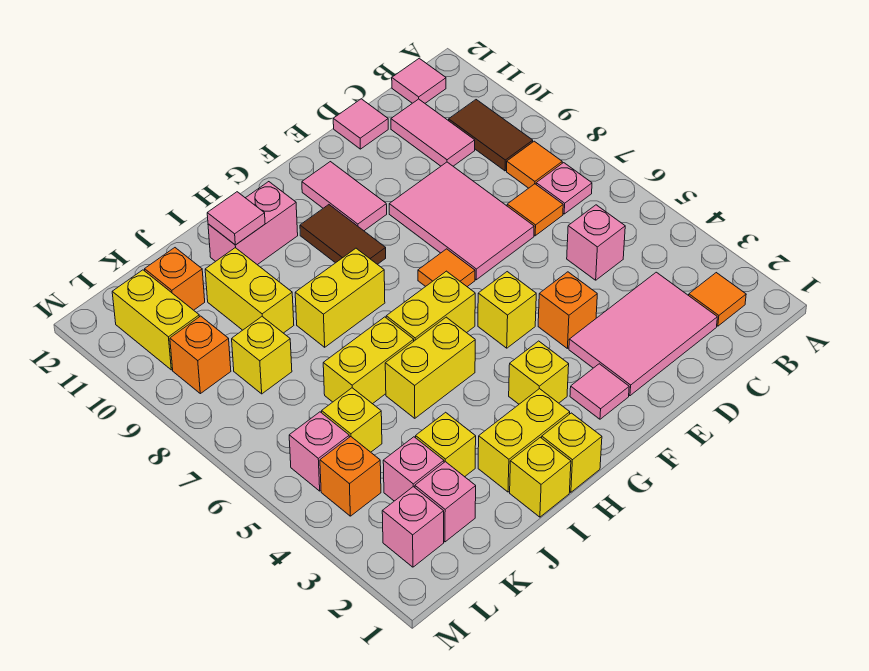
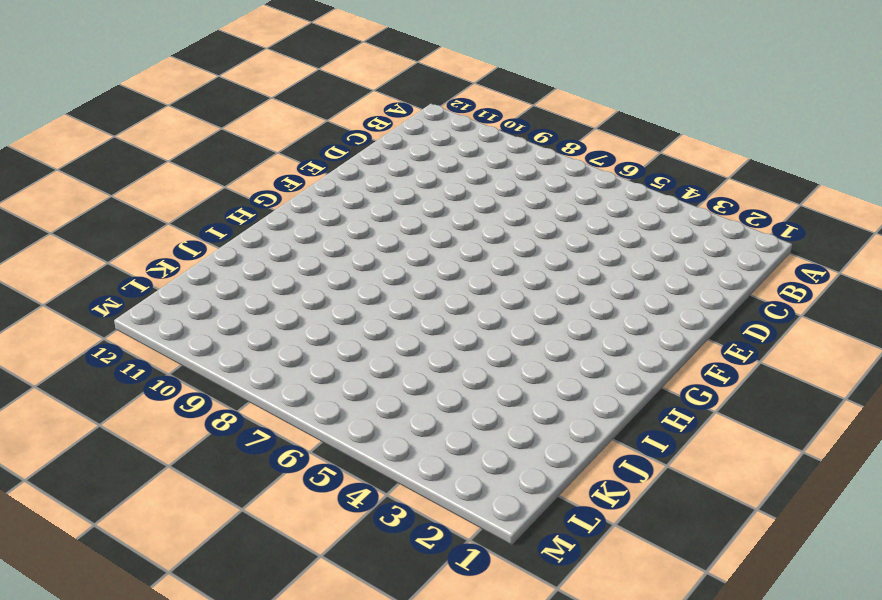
none -> orange tile B2 level 1
none -> pink plate B7 level 1
none -> orange tile B8 level 1
none -> brown tile B9:B10 level 1

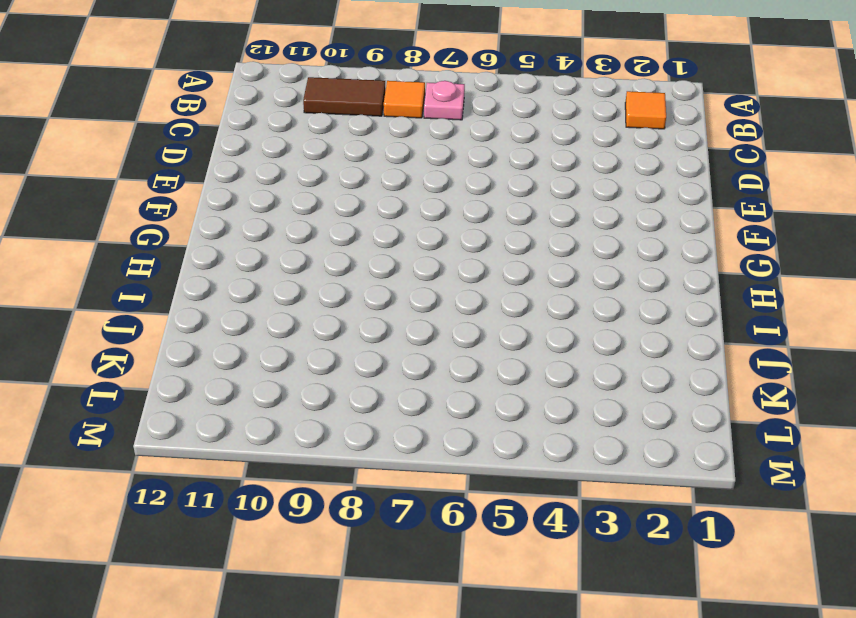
none -> pink tile B12 level 1
none -> pink tile C2:E3 level 1
none -> pink brick C5 level 1
none -> orange tile C7 level 1

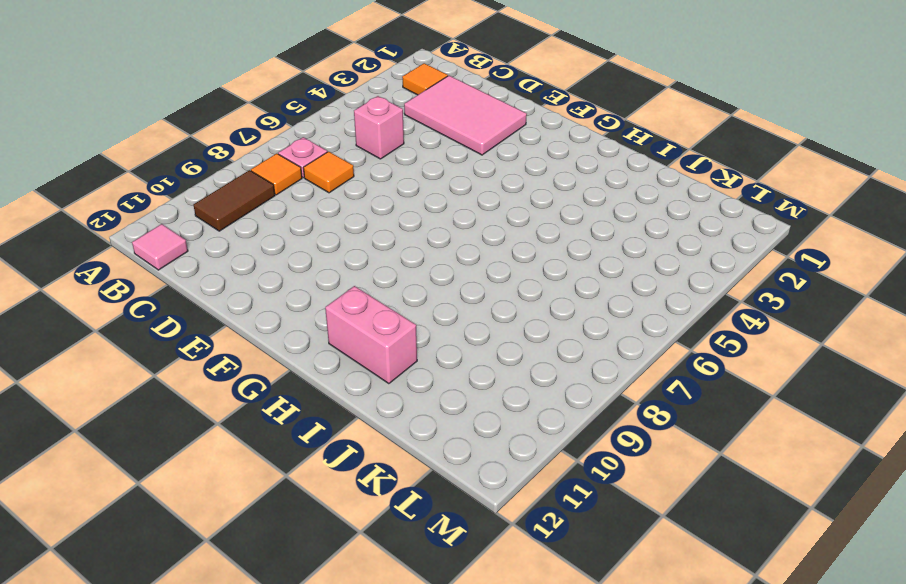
none -> pink tile C10:C11 level 1
none -> pink tile D7:E9 level 1
none -> pink tile D12 level 1
none -> orange brick E4 level 1

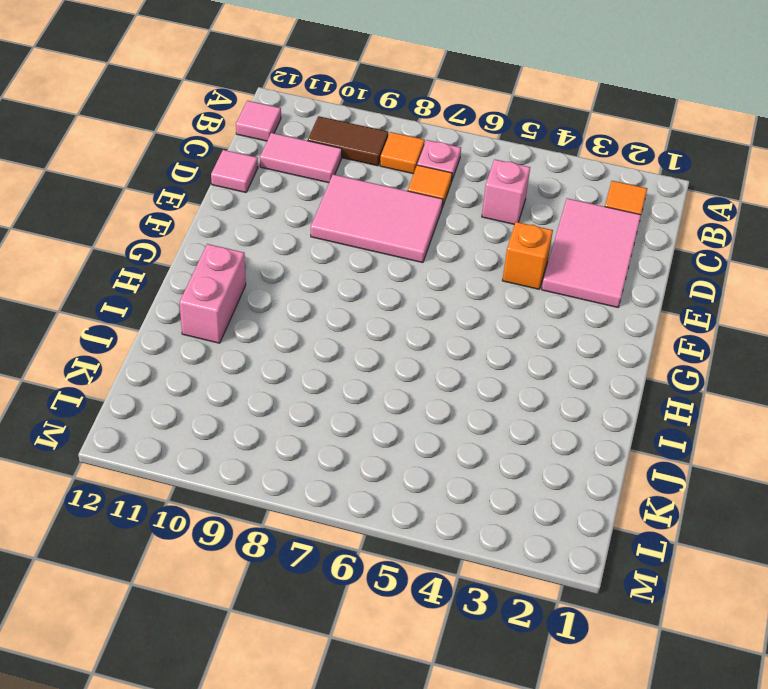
none -> pink tile F2 level 1
none -> yellow brick F5 level 1
none -> orange tile F7 level 1
none -> pink tile F10:F11 level 1

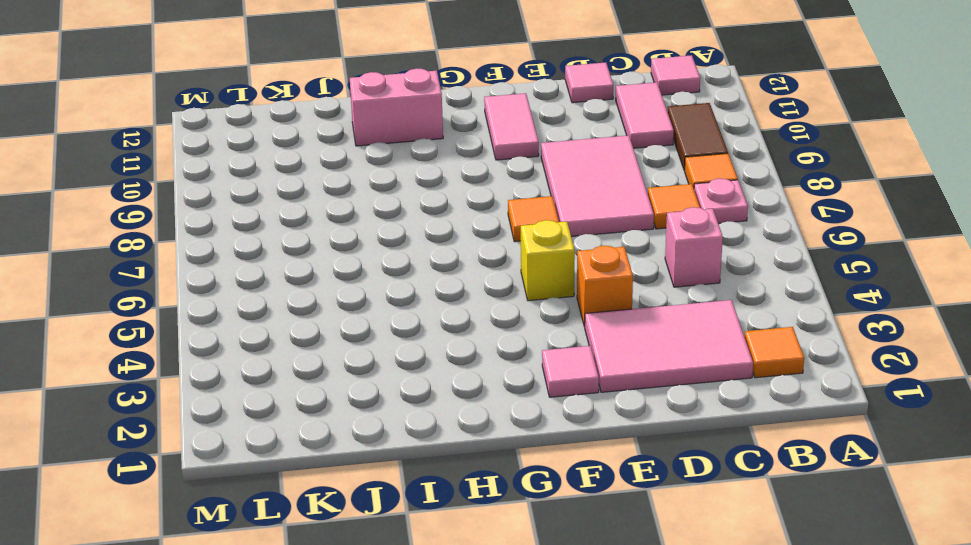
none -> yellow brick G3 level 1
none -> yellow brick G6:H6 level 1
none -> brown tile G9:G10 level 1
none -> yellow brick H1 level 1

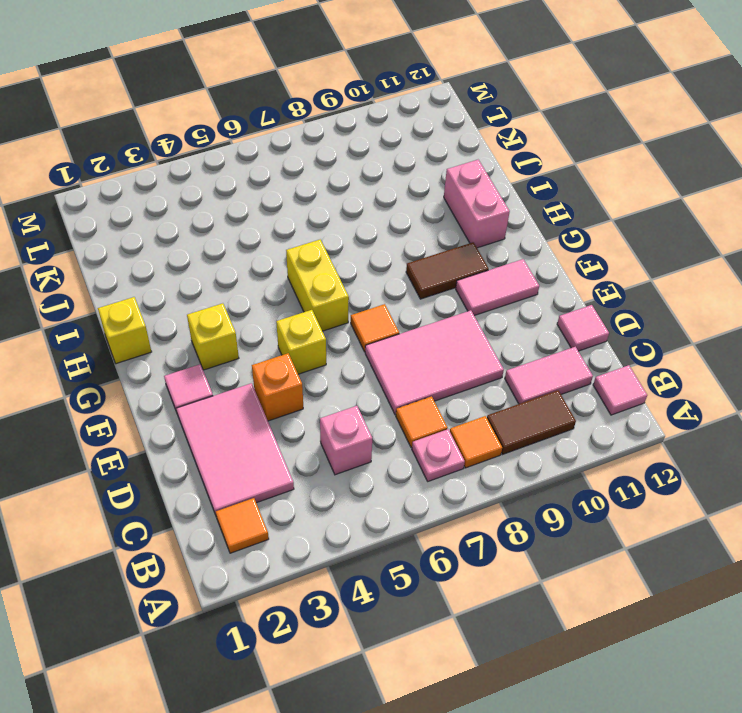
none -> yellow brick H2:I2 level 1
none -> yellow brick H5:I5 level 1
none -> yellow brick H8:I8 level 1
none -> yellow brick I1 level 1

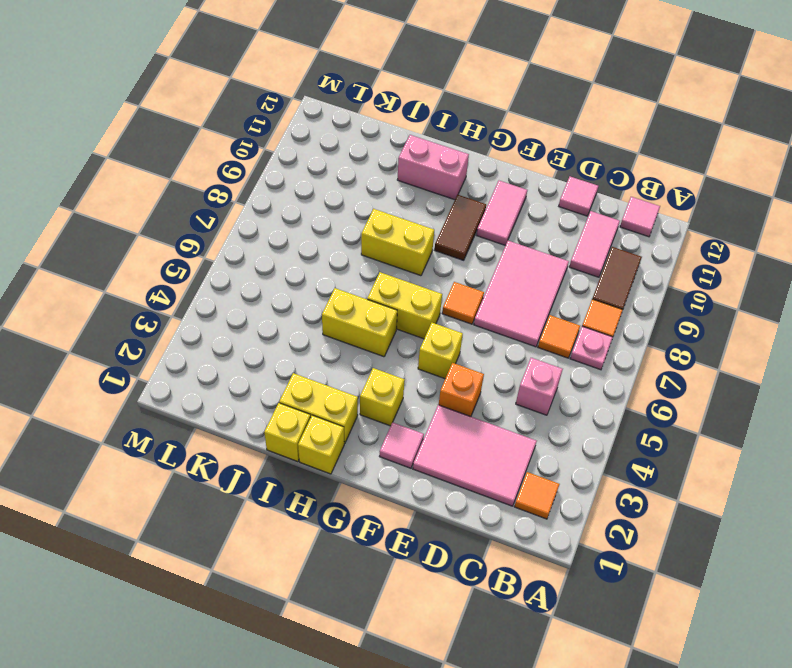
none -> yellow brick I6:J6 level 1
none -> yellow brick J3 level 1
none -> yellow brick J9:J10 level 1
none -> pink brick K2 level 1

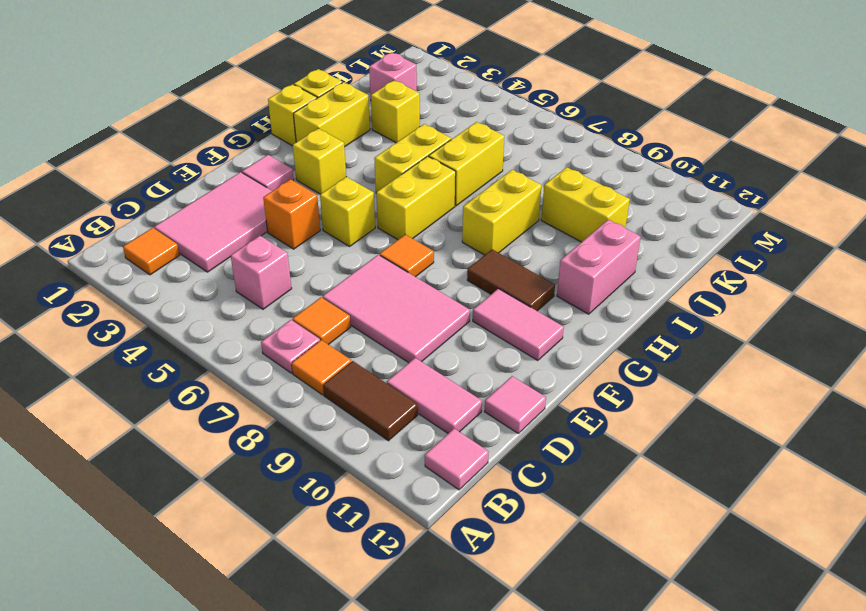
none -> pink brick K3 level 1
none -> yellow brick K5 level 1
none -> yellow brick K8 level 1
none -> orange brick K11 level 1

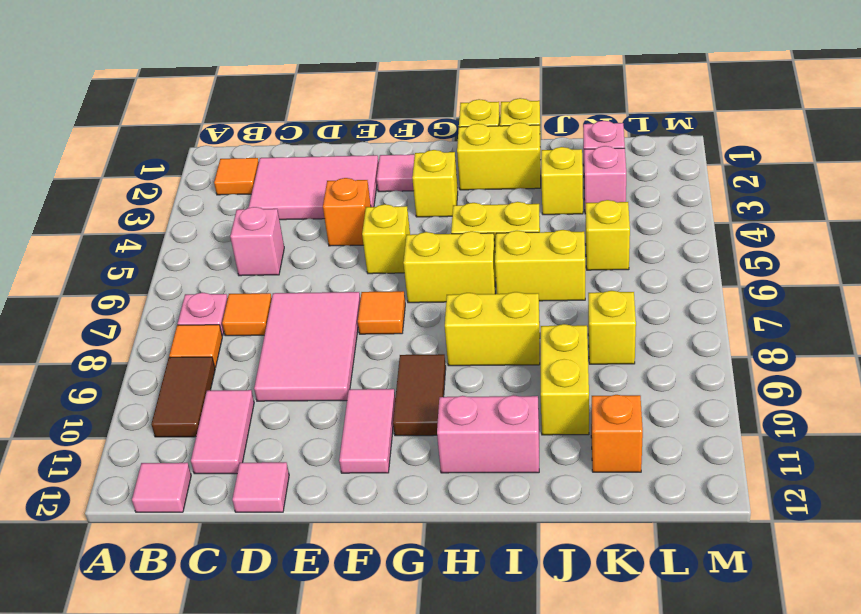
none -> pink brick L2 level 1
none -> orange brick L4 level 1
none -> pink brick L5 level 1
none -> orange brick L9 level 1

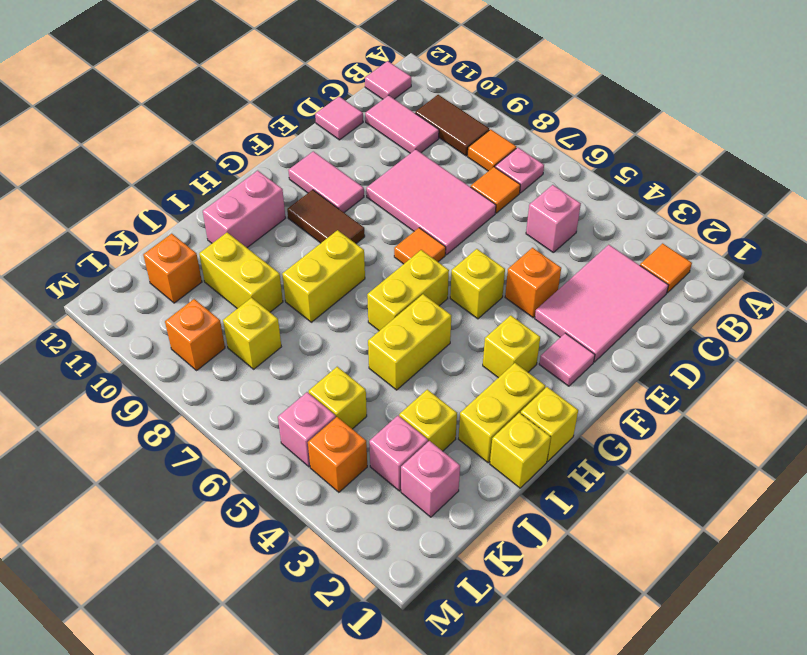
none -> yellow brick I6:J6 level 1
none -> pink brick L2 level 1
none -> yellow brick L10:L11 level 1
none -> pink tile I11 level 2

